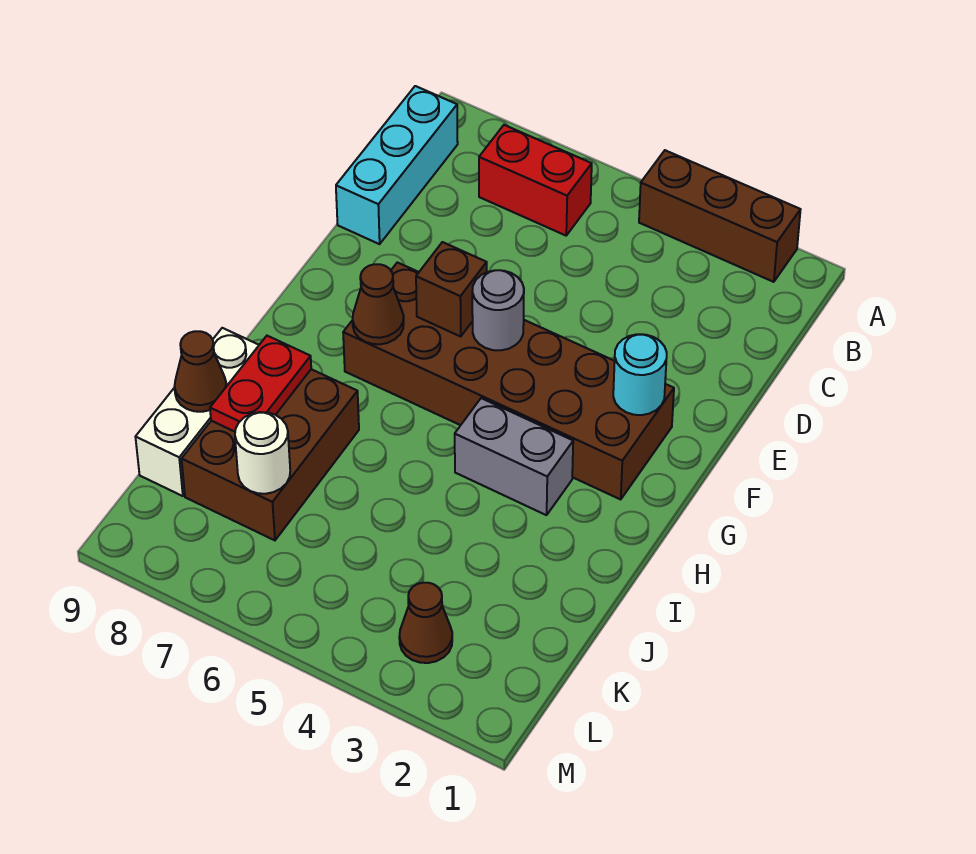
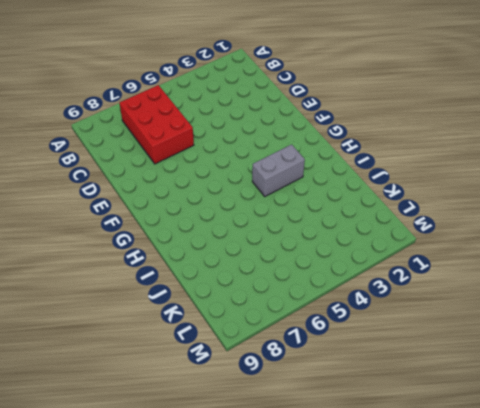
red brick B6:D7 level 1 -> red brick B6:B7 level 1
none -> brown brick A2:A4 level 1
none -> cyan brick B9:D9 level 1
none -> brown brick F2:G7 level 1

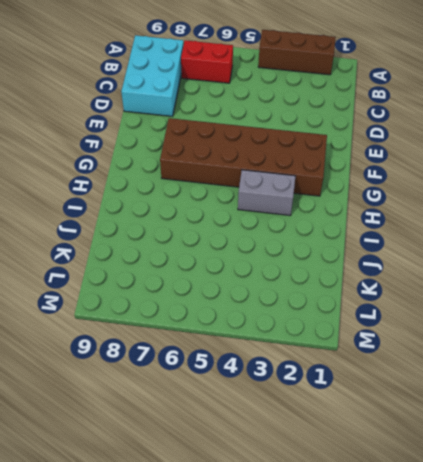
cyan brick B8:D9 level 1 -> cyan brick B9:D9 level 1
none -> brown brick I7:K8 level 1
none -> white brick I9:K9 level 1
none -> brown cone L3 level 1

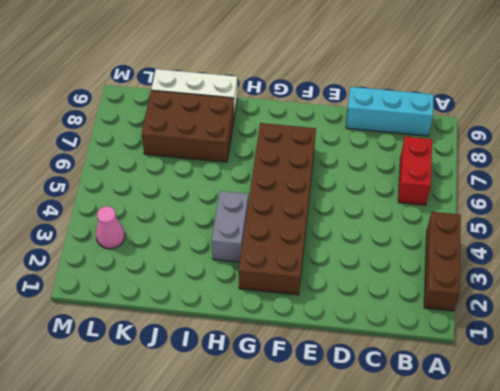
pink cone L3 level 1 -> brown cone L3 level 1
none -> cyan round brick F2 level 2
none -> grey round brick F5 level 2
none -> brown brick F6 level 2

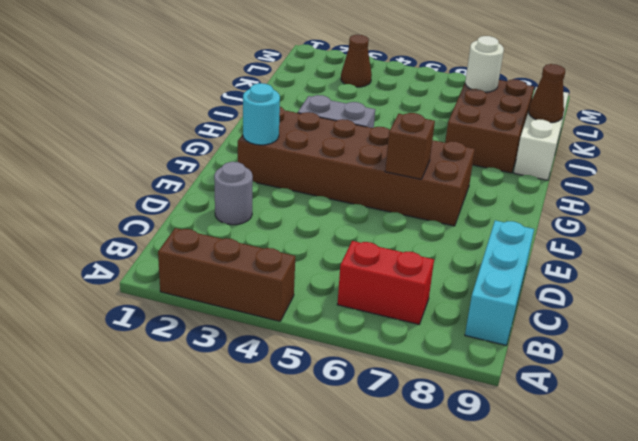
grey round brick D2 level 1 -> grey round brick F5 level 2
none -> brown cone G7 level 2
none -> red plate I8:J8 level 2

